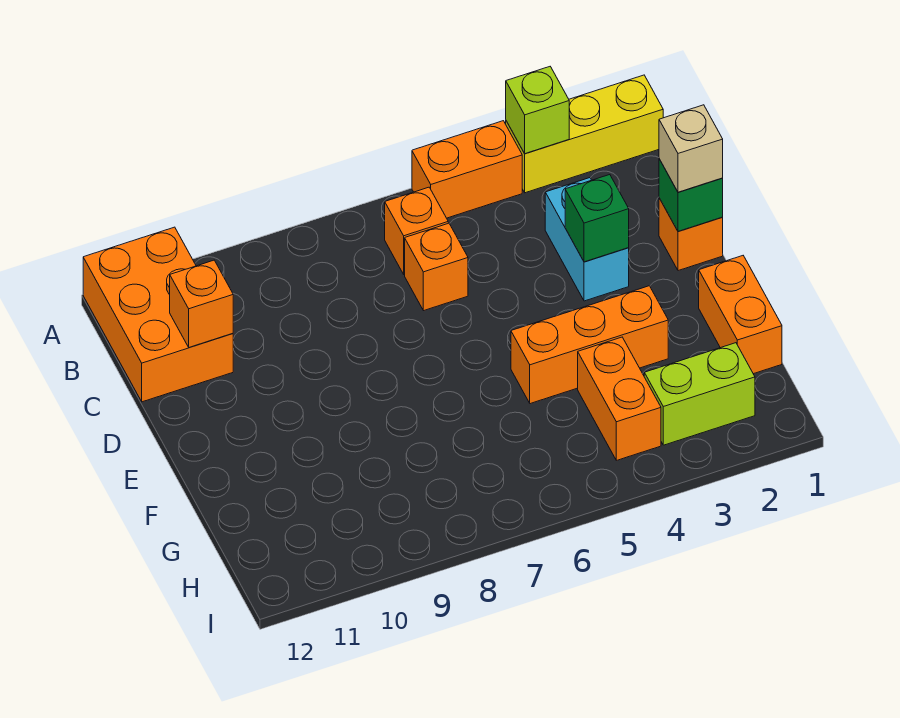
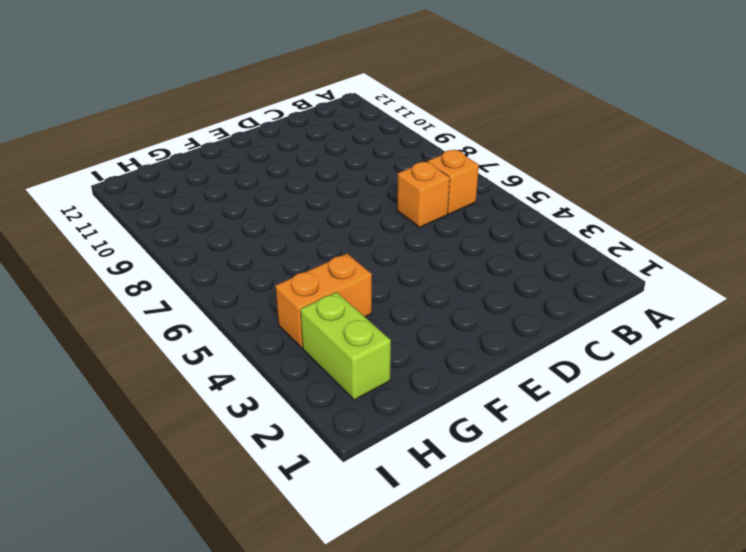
none -> yellow brick A1:A3 level 1
none -> orange brick A4:A5 level 1
none -> orange brick A11:C12 level 1

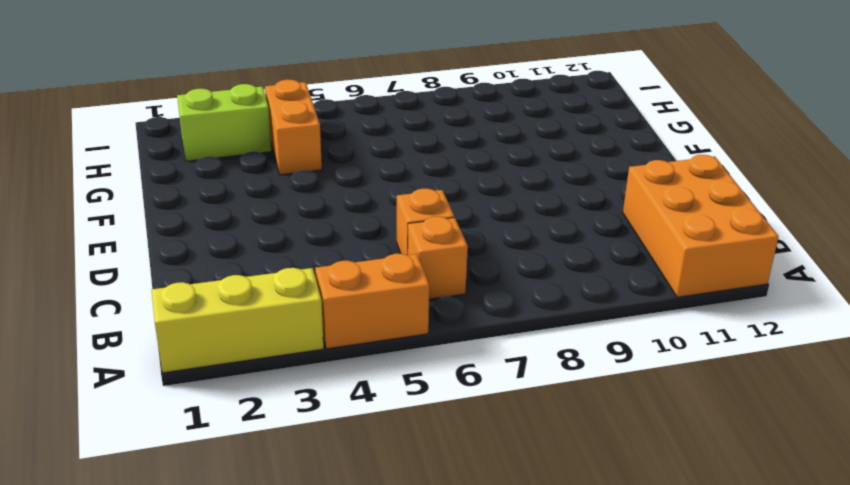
none -> cyan brick C3:D3 level 1
none -> orange brick D1 level 1
none -> orange brick F1:G1 level 1

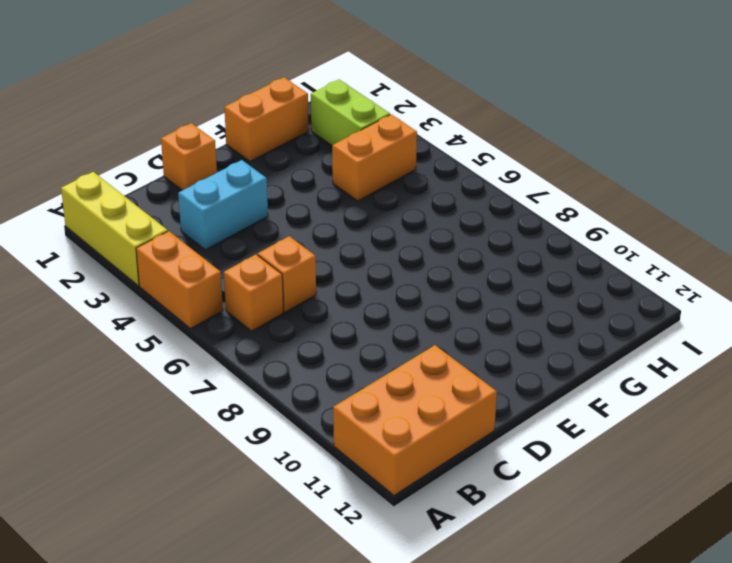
none -> orange brick F3:F5 level 1
none -> lime brick A3 level 2
none -> orange brick C11 level 2

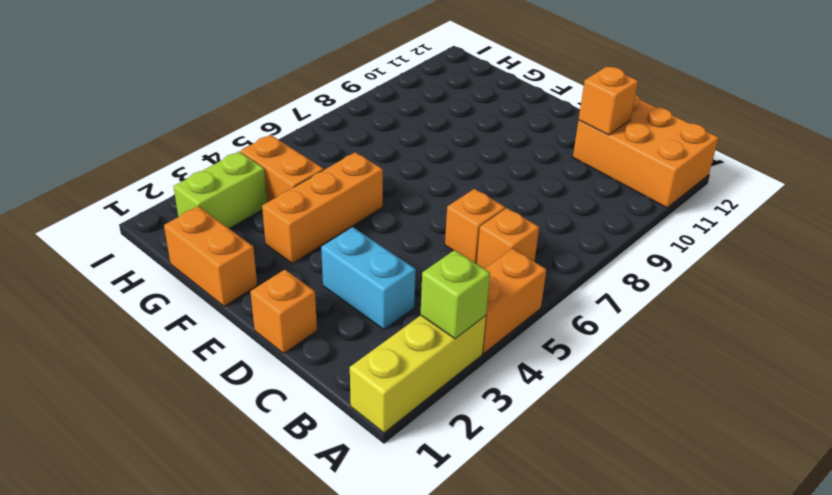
none -> green brick D1 level 2
none -> green brick D3 level 2
none -> tan brick D1 level 3

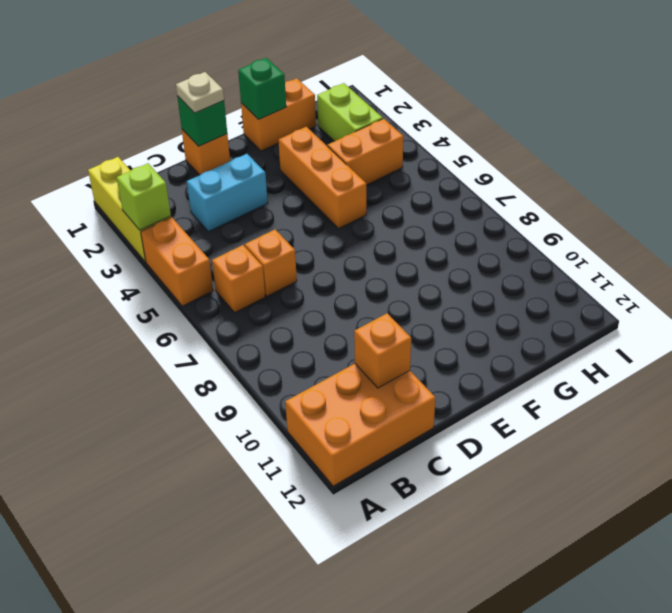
tan plate D1 level 3 -> tan brick D1 level 3
green brick F1 level 2 -> green brick D3 level 2

